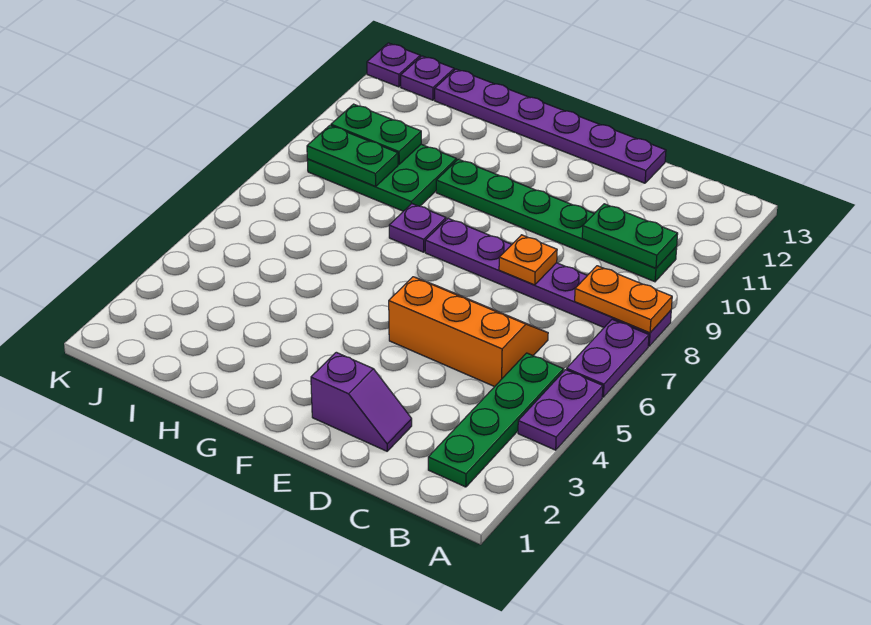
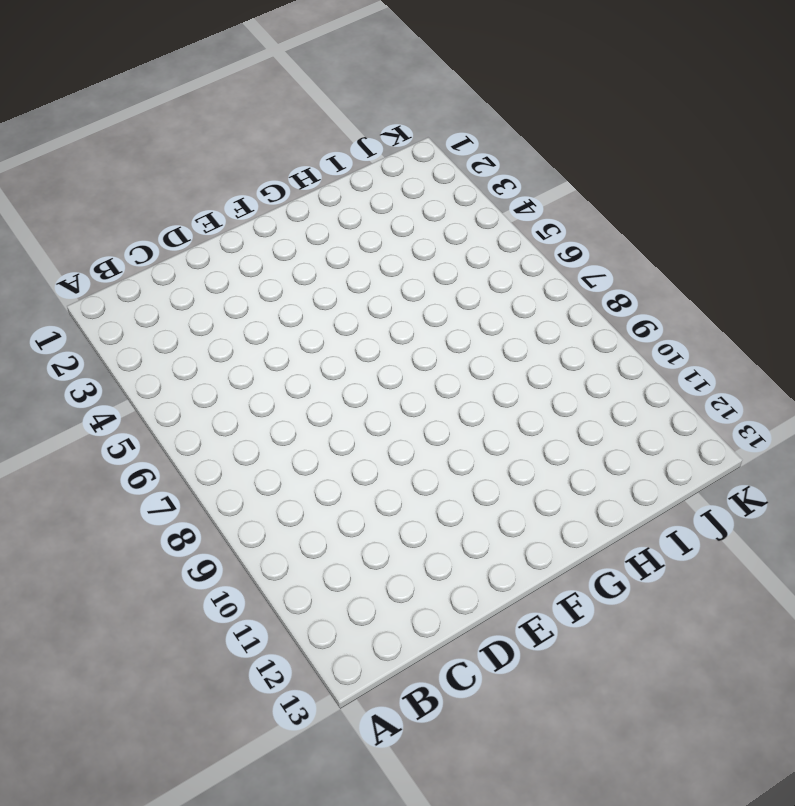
none -> purple plate A4:A5 level 1
none -> purple plate A6:A7 level 1
none -> purple plate A8:F8 level 1

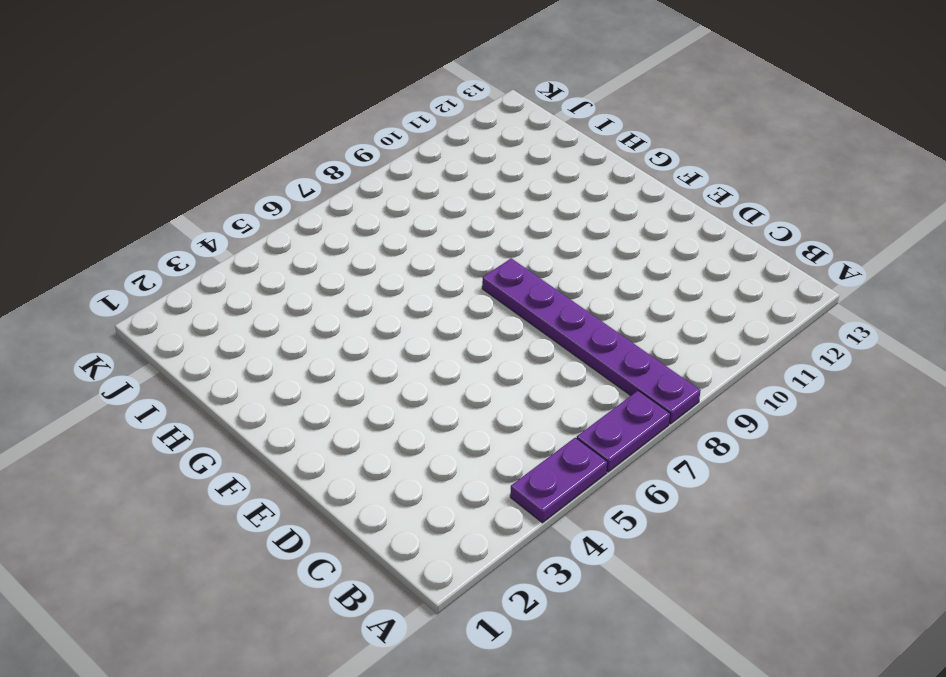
none -> green plate B2:B5 level 1
none -> green plate B10:G10 level 1
none -> orange slope C5:E6 level 1 top 5

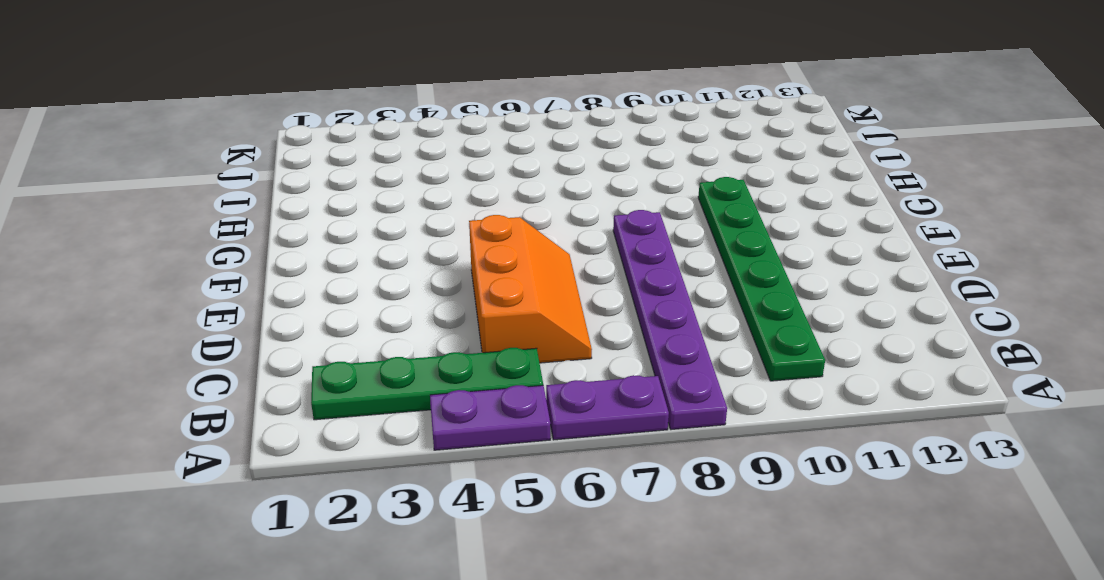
none -> purple slope D2:E2 level 1 top E
none -> purple plate D13:I13 level 1
none -> purple plate G8 level 1

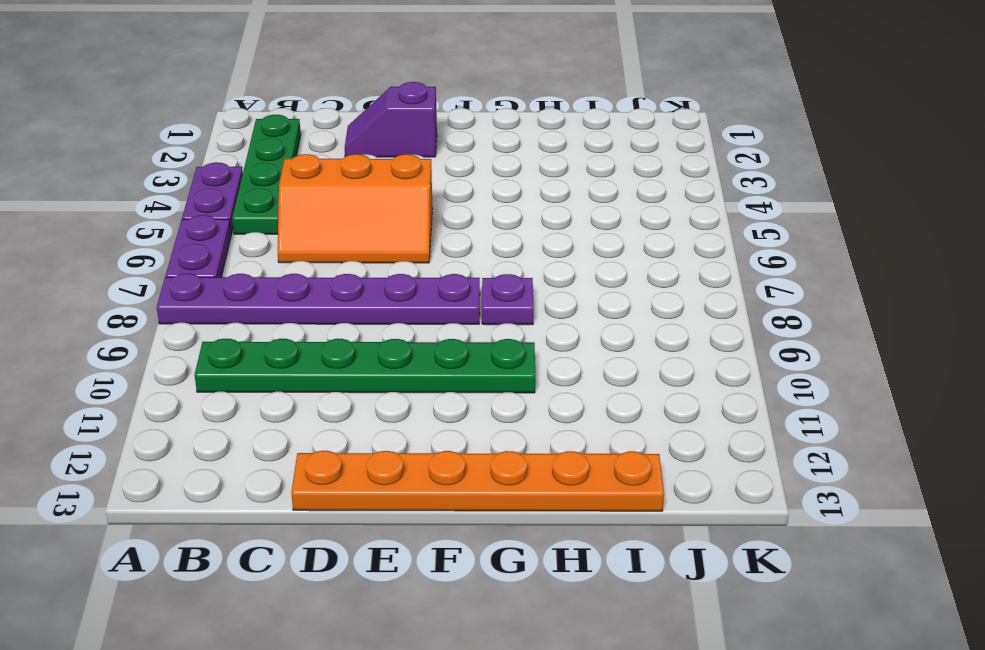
orange plate D13:I13 level 1 -> purple plate D13:I13 level 1
none -> green plate H9:J10 level 1
none -> purple plate J13 level 1
none -> purple plate K13 level 1

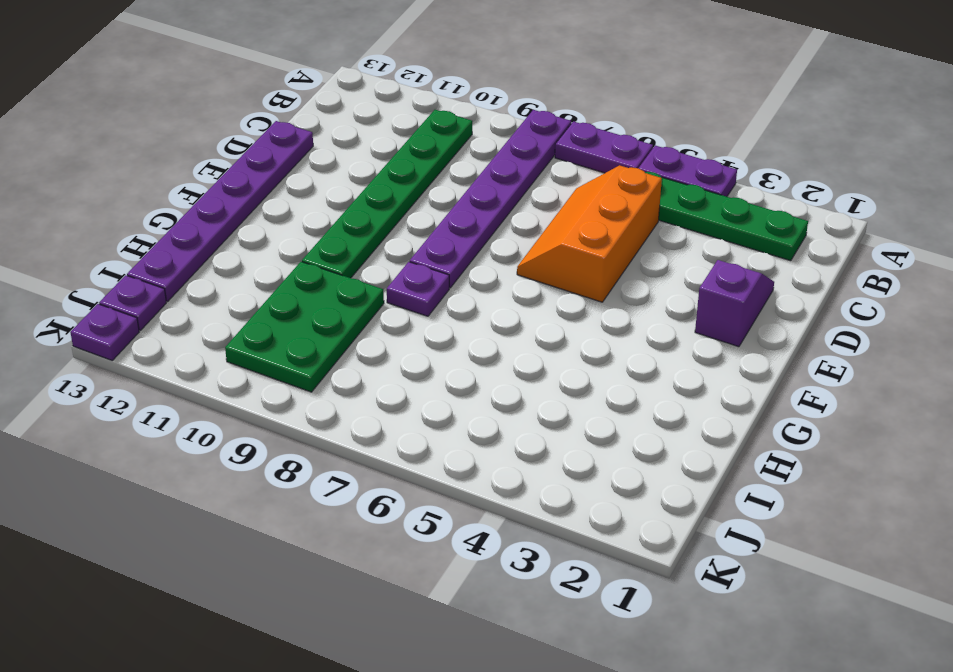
none -> orange plate A8:B8 level 2
none -> green plate B10:C10 level 2
none -> orange plate D8 level 2

